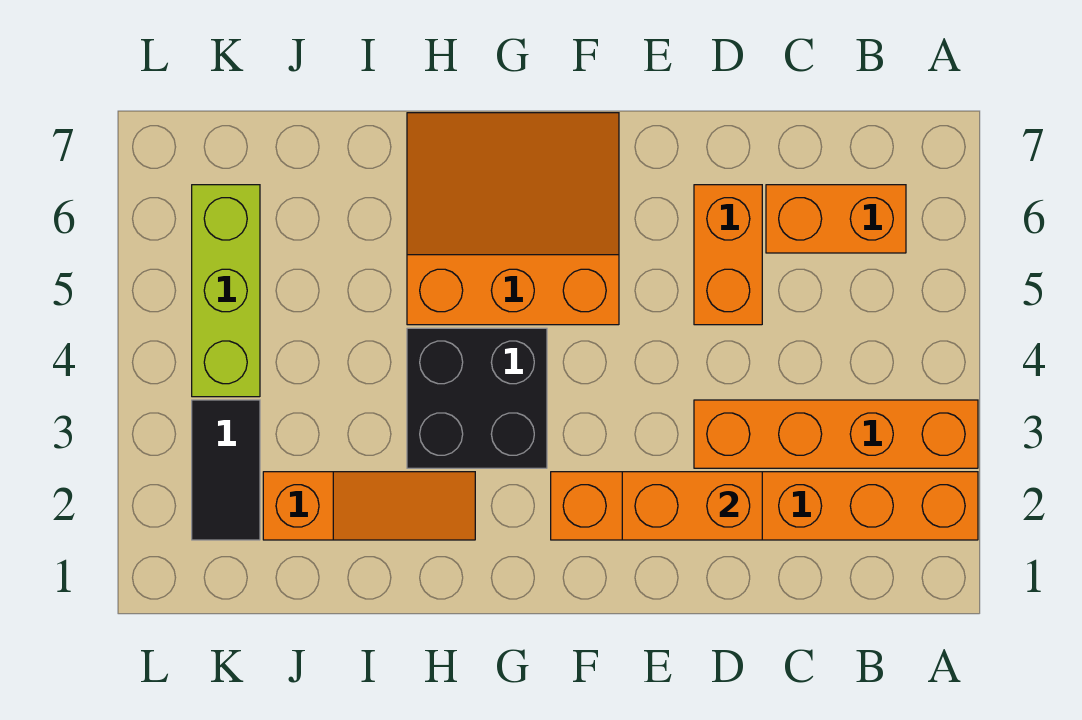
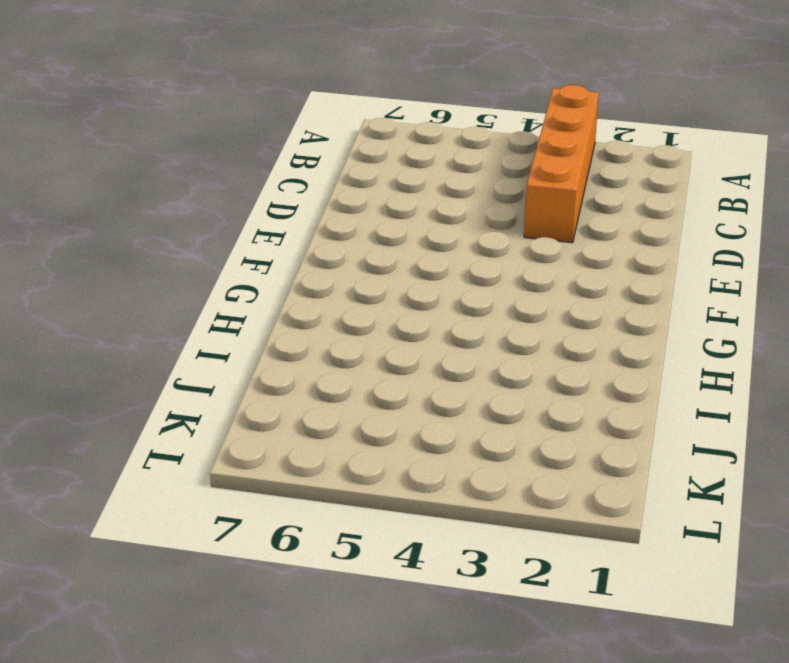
none -> orange brick A2:F2 level 1
none -> orange brick B6:C6 level 1

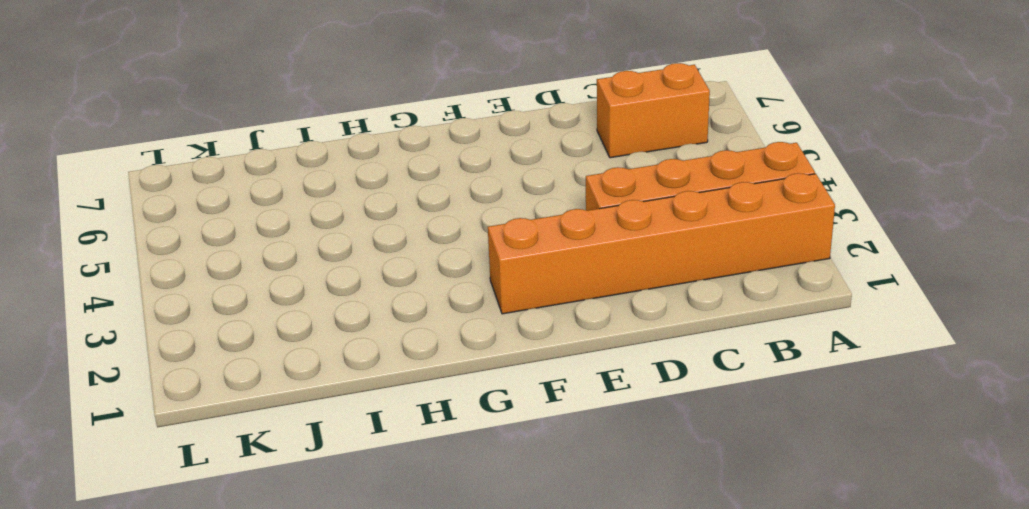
none -> orange brick D5:D6 level 1
none -> orange slope F5:H7 level 1 top 5

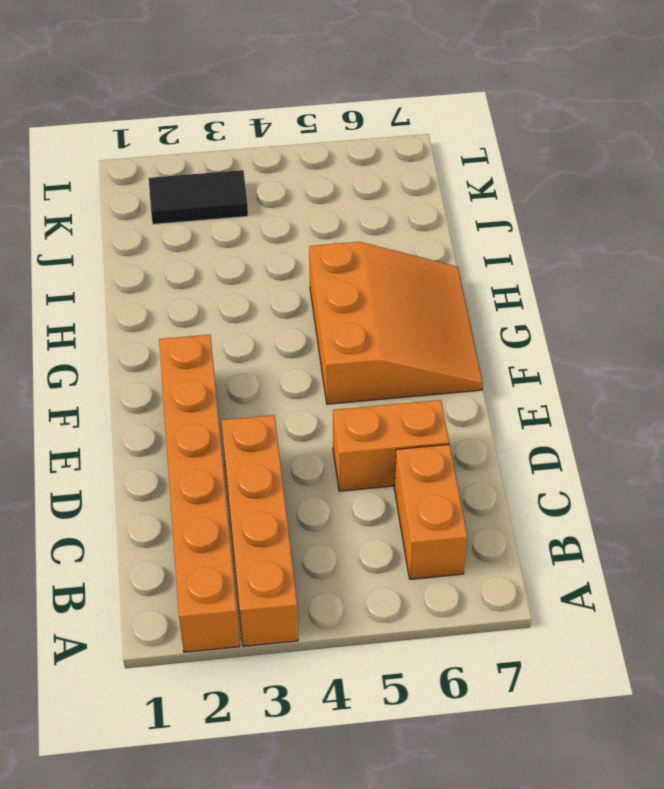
none -> black brick G3:H4 level 1
none -> orange slope H2:J2 level 1 top J

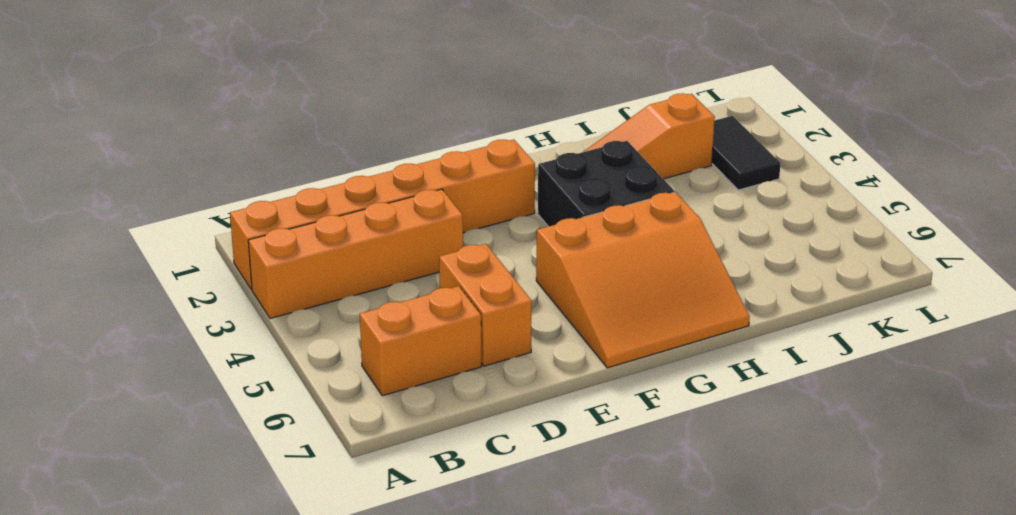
none -> lime brick K4:K6 level 1
none -> orange brick D2:E2 level 2

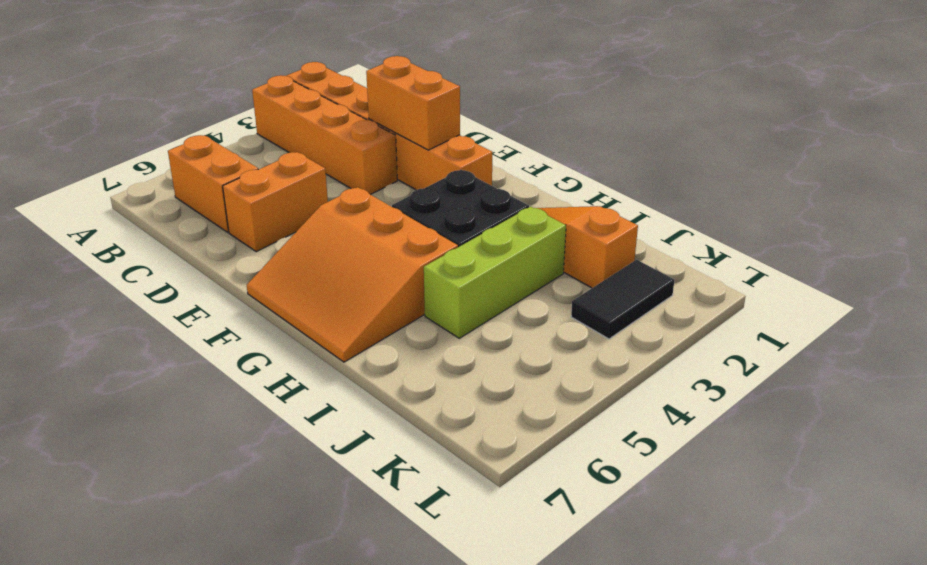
lime brick I3:I5 level 1 -> lime brick K4:K6 level 1

